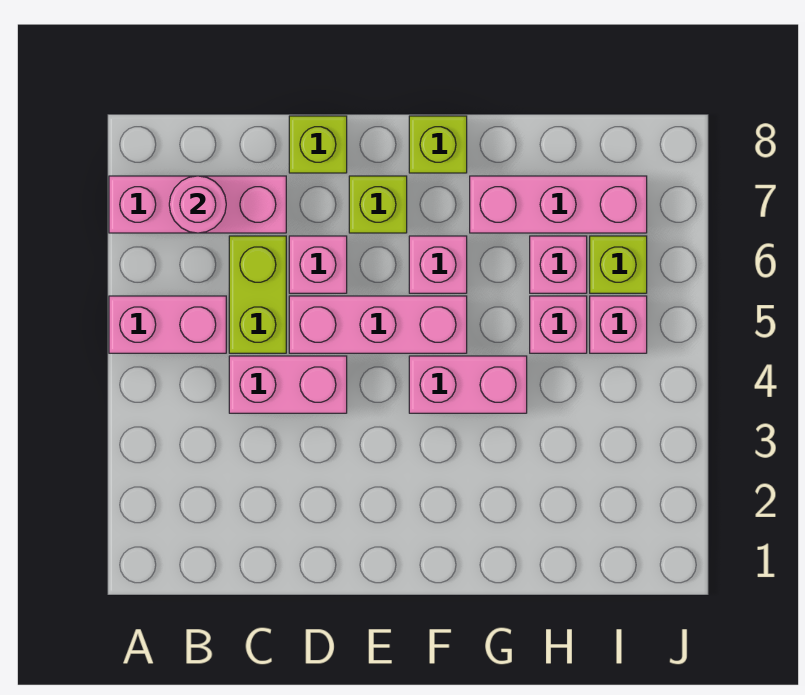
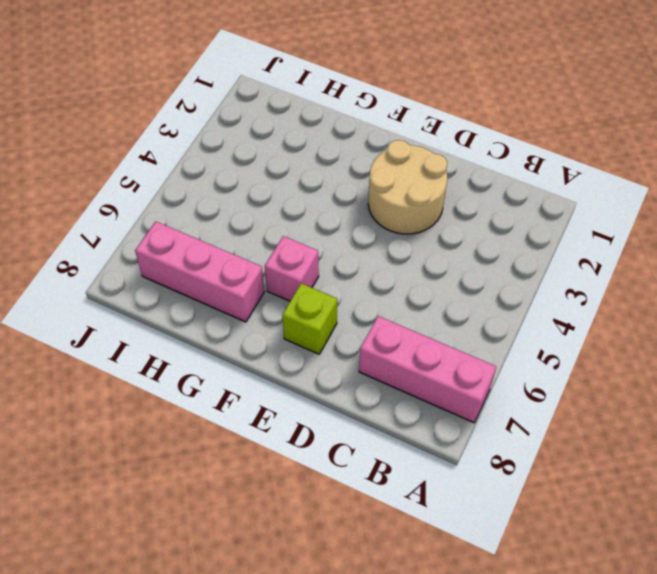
tan round brick D2:E3 level 1 -> none
none -> pink brick A5:B5 level 1
none -> pink brick C4:D4 level 1
none -> lime brick C5:C6 level 1

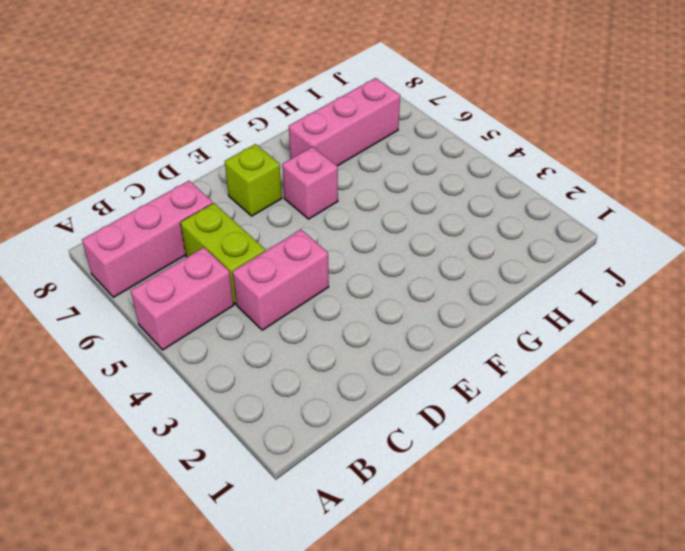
none -> pink brick D5:F5 level 1
none -> pink brick D6 level 1
none -> lime brick D8 level 1

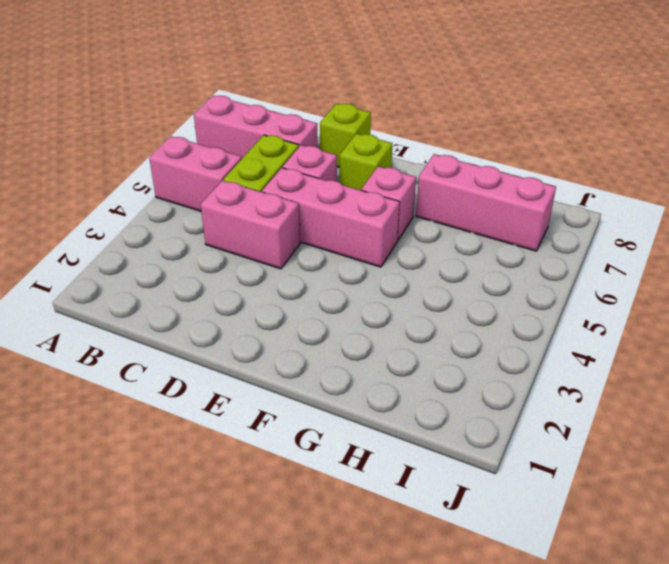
none -> pink brick F4:G4 level 1
none -> lime brick F8 level 1
none -> pink brick H5 level 1

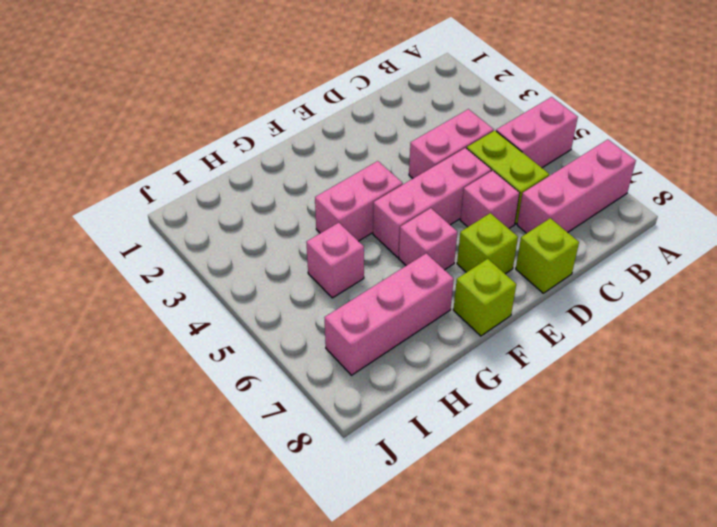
none -> pink brick H6 level 1
none -> pink brick I5 level 1
none -> lime brick I6 level 1

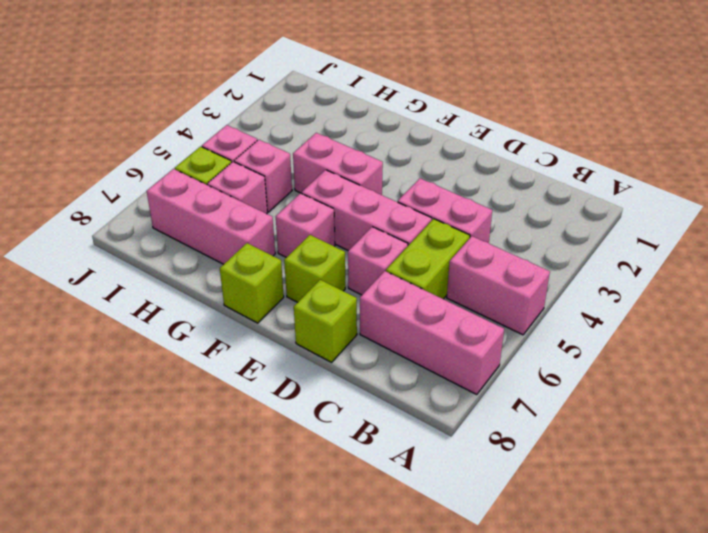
none -> pink round brick B7 level 2

